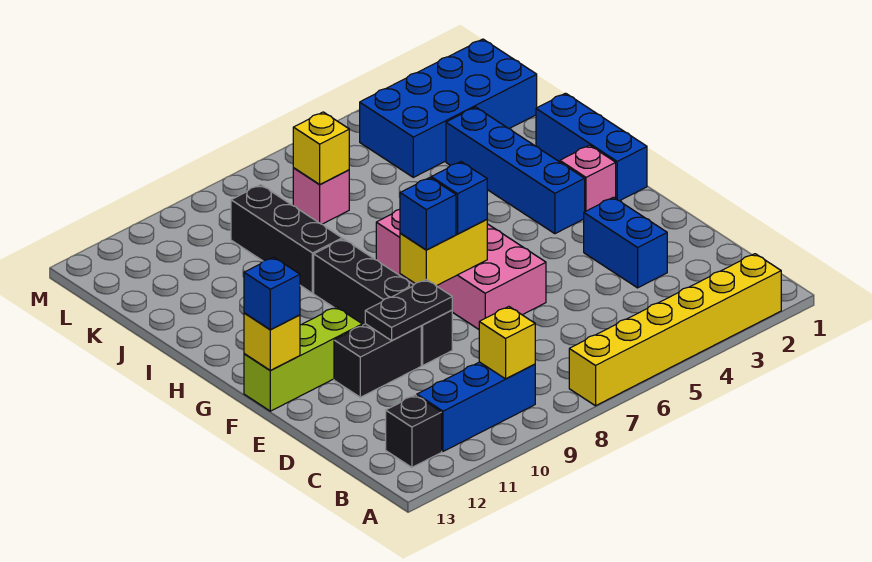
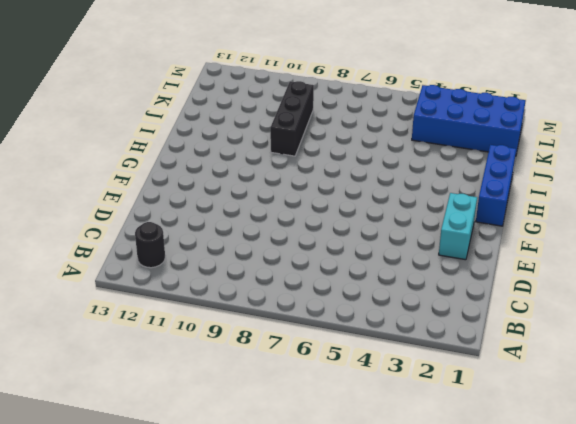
black round brick B12 level 1 -> black brick B12 level 1
cyan brick E2:F2 level 1 -> none
none -> yellow brick A2:A7 level 1
none -> blue brick B9:B11 level 1
none -> blue brick D3:E3 level 1

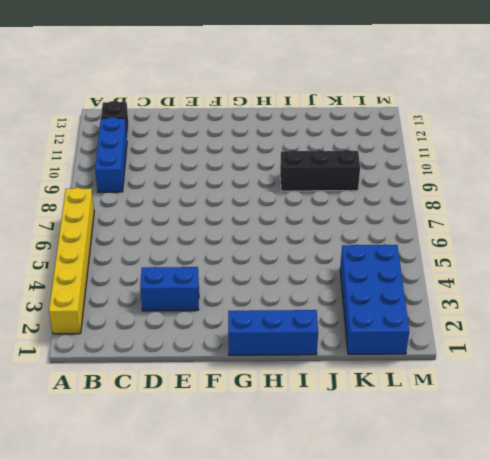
none -> pink brick E6:H7 level 1
none -> black brick E9:H9 level 1
none -> black brick E10:E11 level 1

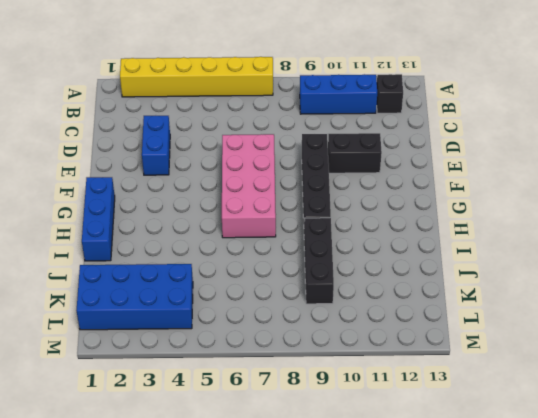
none -> lime brick F11:F13 level 1
none -> pink brick G2 level 1
none -> blue brick G3:J3 level 1

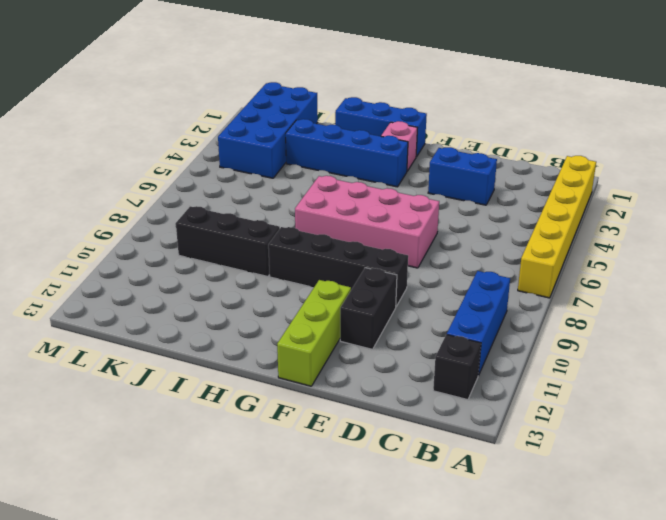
none -> pink brick K7 level 1
none -> yellow brick B9 level 2
none -> black plate E9:E10 level 2

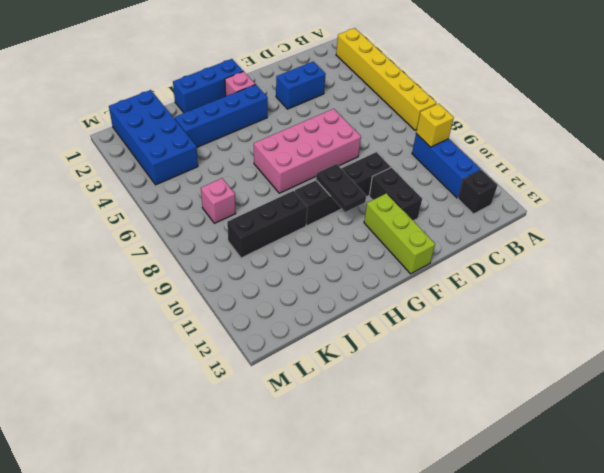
black plate G9:G10 level 2 -> black plate E9:E10 level 2
none -> yellow brick F7:F8 level 2
none -> yellow brick F13 level 2
none -> yellow brick K7 level 2

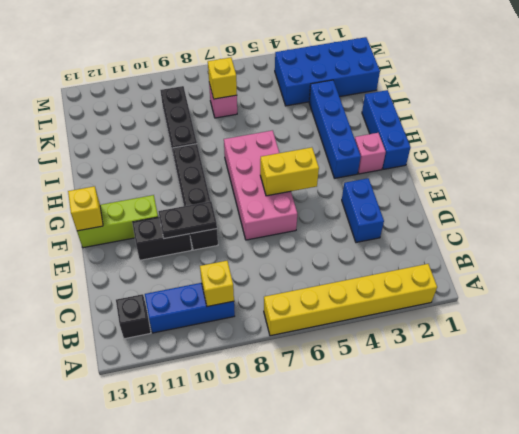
yellow brick F5:F6 level 2 -> yellow brick F7:F8 level 2
none -> blue brick F7 level 3
none -> blue brick F8 level 3
none -> blue brick F13 level 3

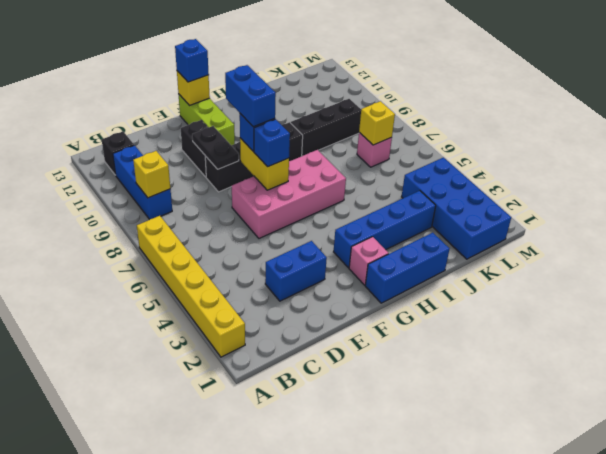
blue brick F8:F9 level 4 -> none

